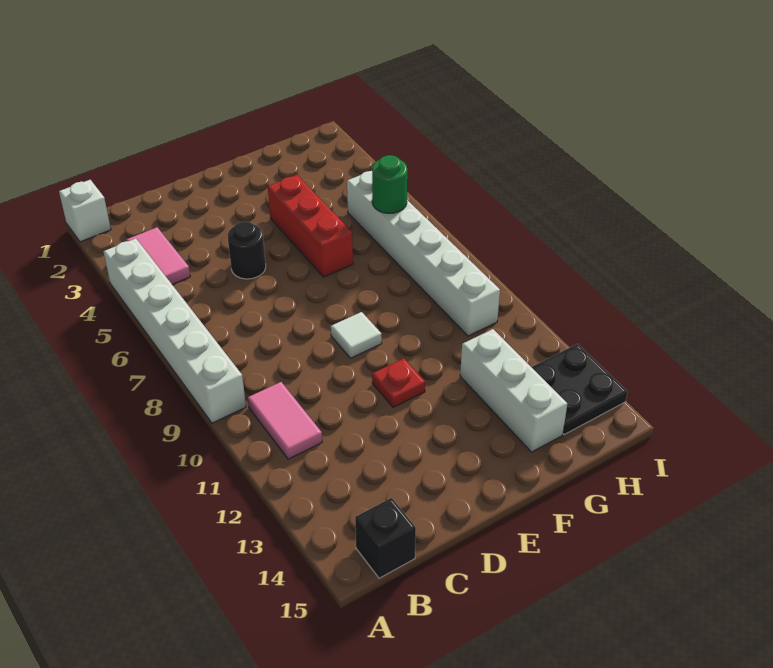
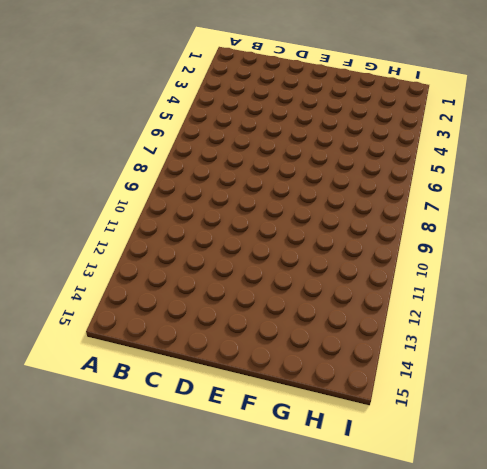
none -> white brick A1 level 1
none -> white brick A4:A9 level 1
none -> pink tile B3:B4 level 1

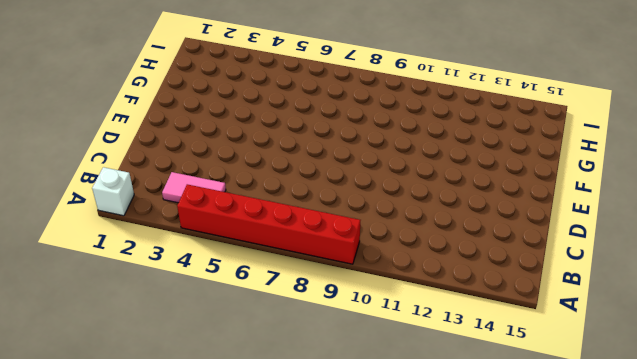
red brick A4:A9 level 1 -> white brick A4:A9 level 1
none -> pink tile B10:B11 level 1
none -> black brick B15 level 1
none -> black round brick D5 level 1

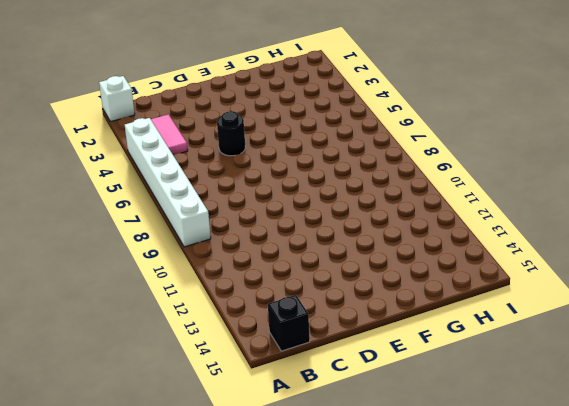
none -> pink tile B10:B11 level 1
none -> white tile E9 level 1
none -> red plate E11 level 1

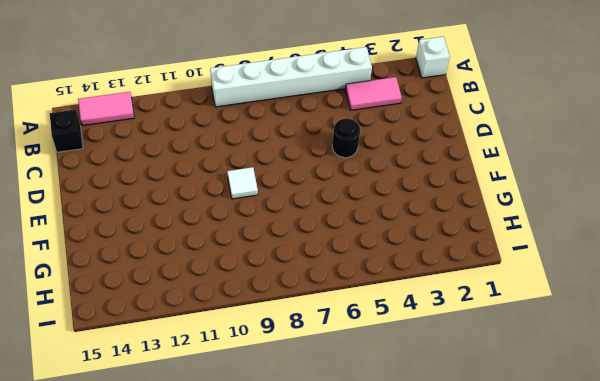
pink tile A13:A14 level 1 -> pink tile B10:B11 level 1
none -> red plate E11 level 1
none -> red brick F4:F6 level 1
none -> white brick G12:G14 level 1

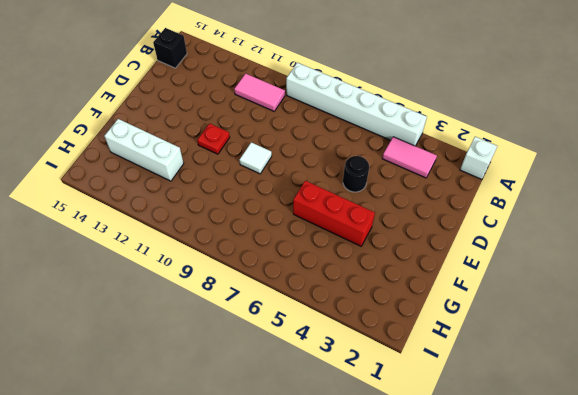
none -> white brick H5:H10 level 1
none -> black plate H13:I14 level 1
none -> green round brick H6 level 2

